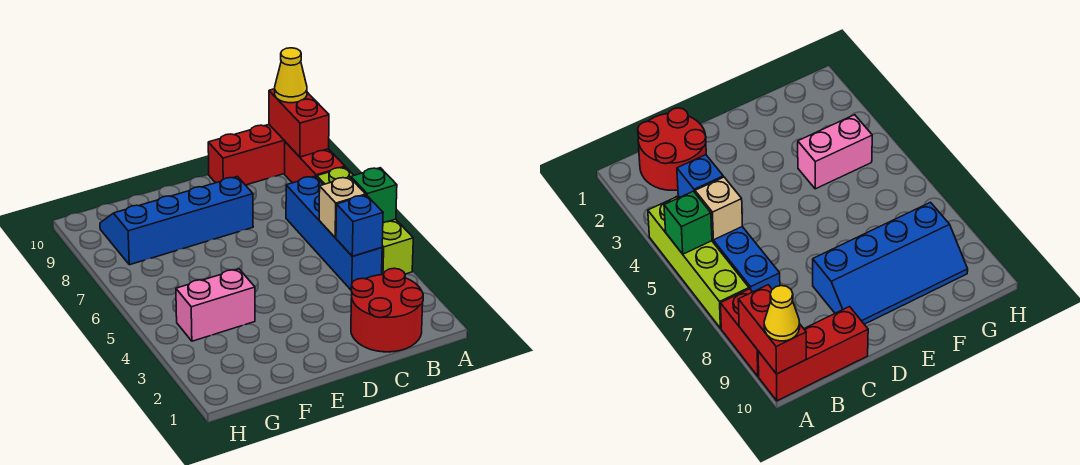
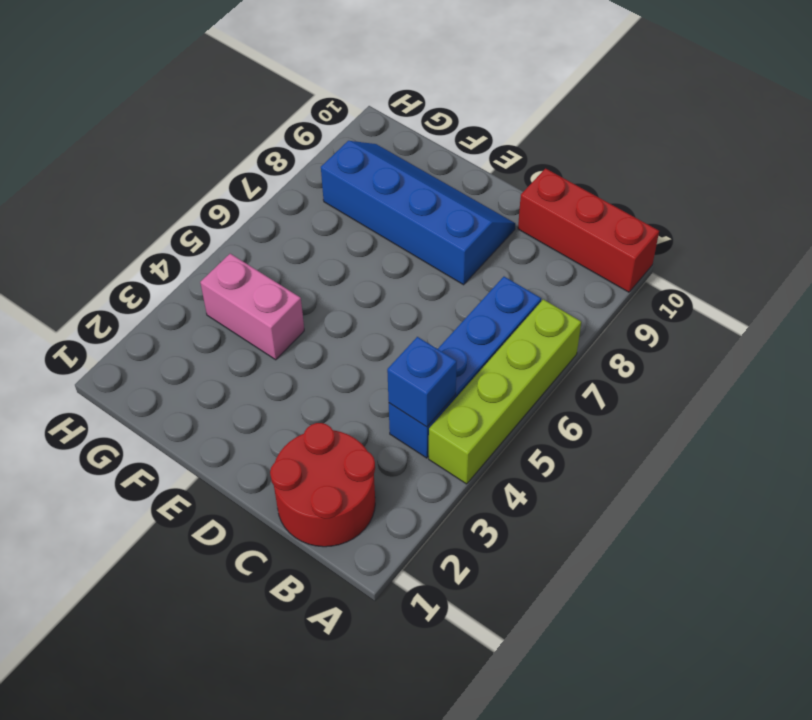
none -> red brick A8:A9 level 1
none -> green brick A5 level 2
none -> red brick A9:A10 level 2

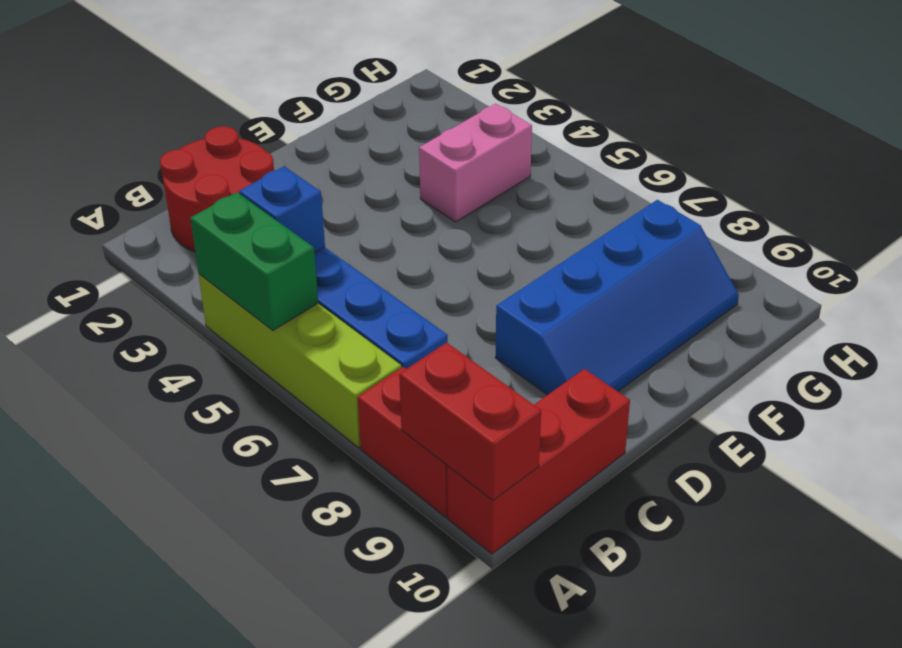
green brick A4:A5 level 2 -> green brick A5 level 2
none -> tan brick B5 level 2
none -> yellow cone A10 level 3

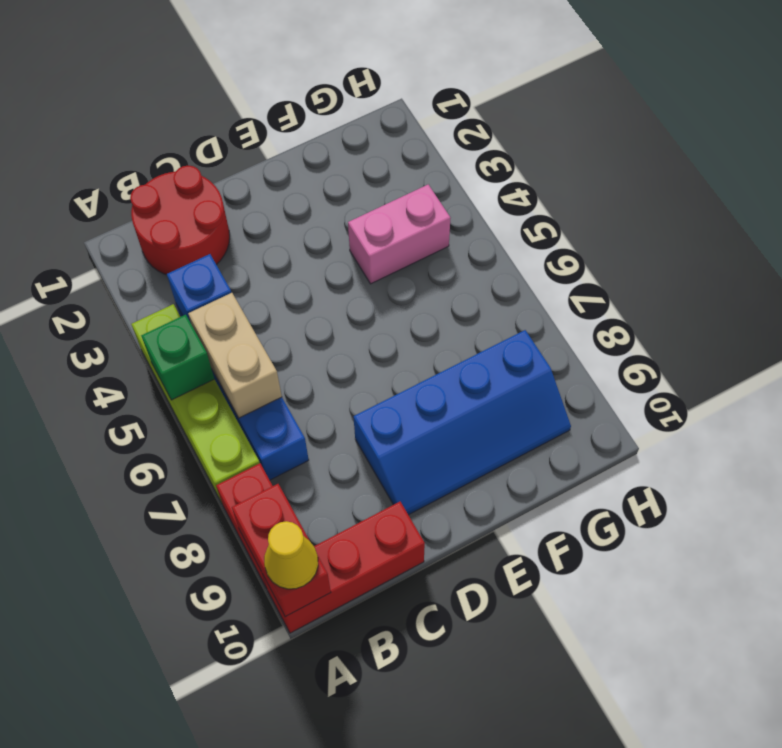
tan brick B5:B6 level 2 -> tan brick B5 level 2

